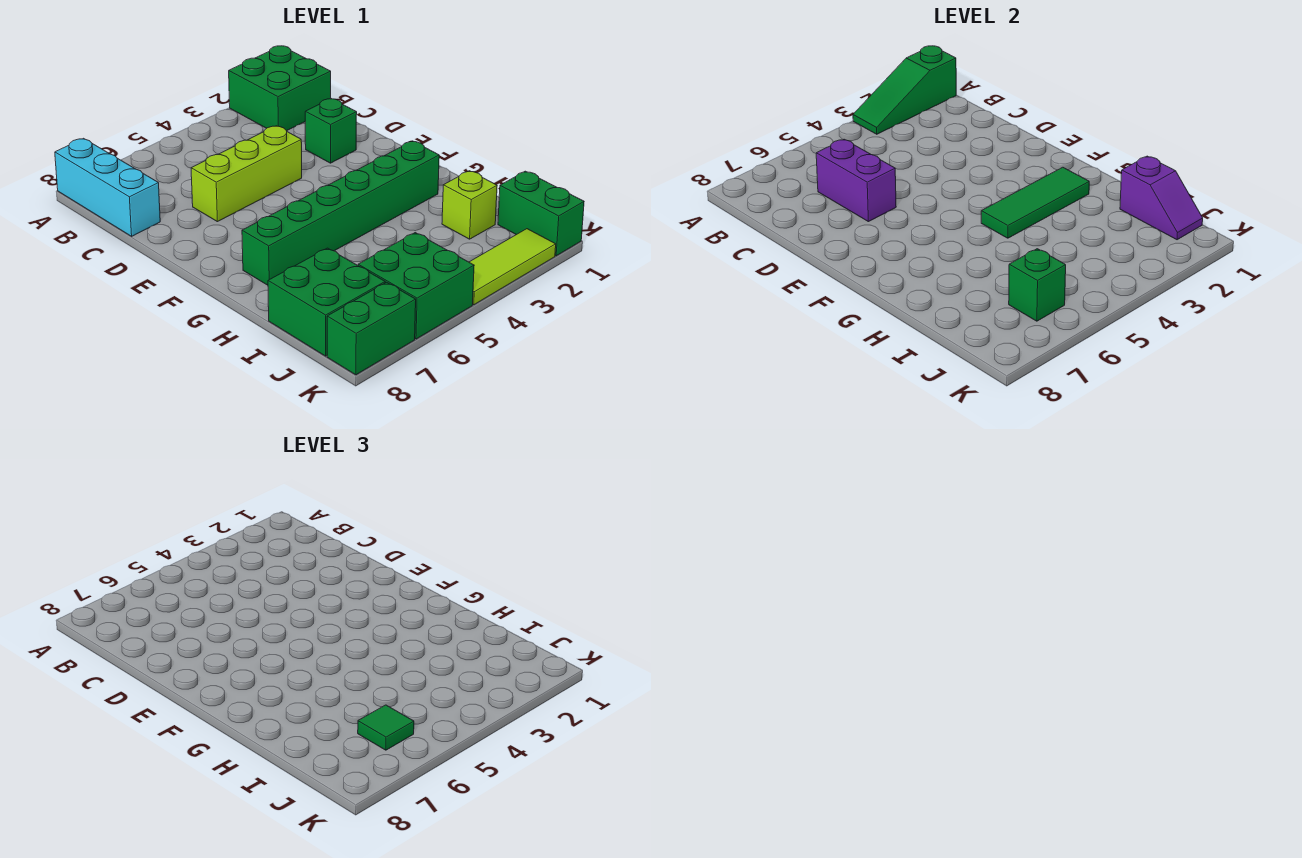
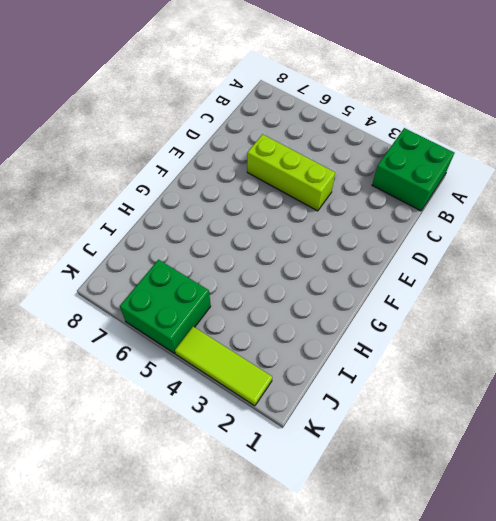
none -> cyan brick A8:C8 level 1
none -> green brick D2 level 1
none -> green brick G2:G7 level 1

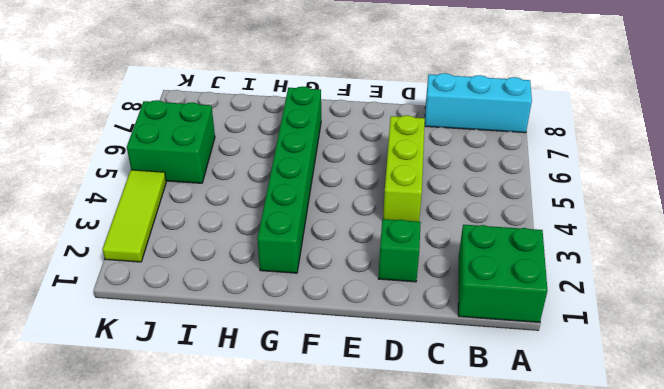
none -> lime brick I2 level 1
none -> green brick I7:J8 level 1
none -> green brick J1:K1 level 1

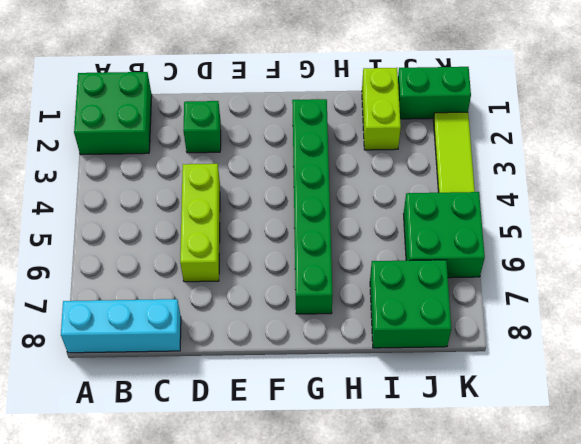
lime brick I1:I2 level 1 -> lime brick I2 level 1
none -> green brick K7:K8 level 1
none -> green slope A1:A3 level 2 top 1
none -> purple brick C6:D6 level 2

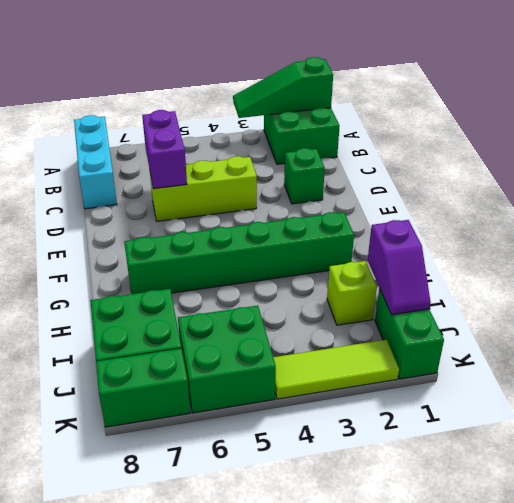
none -> green tile G2:G4 level 2
none -> green brick J6 level 2
none -> green tile J6 level 3

